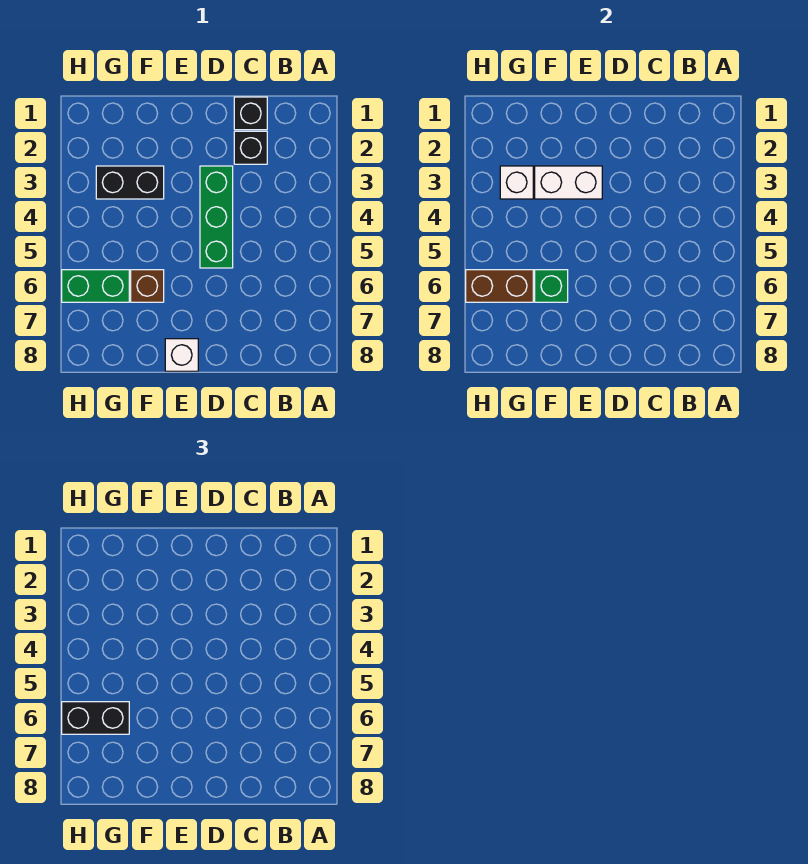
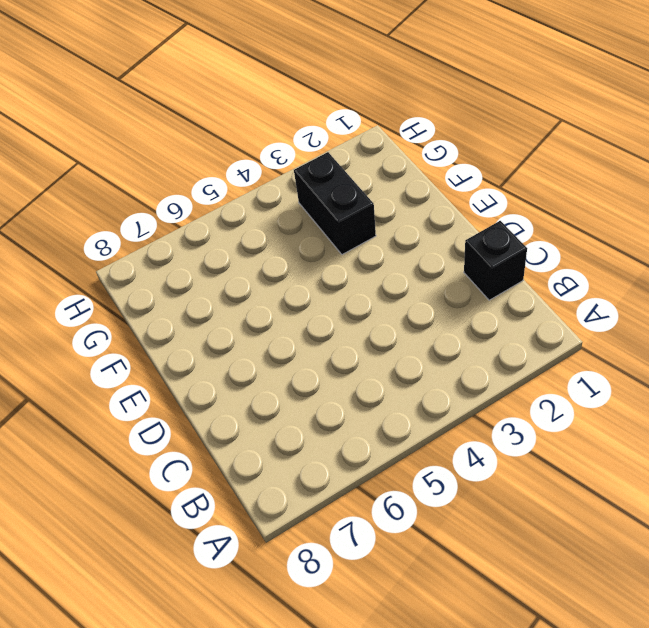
none -> black brick C2 level 1
none -> green brick D3:D5 level 1
none -> white brick E8 level 1

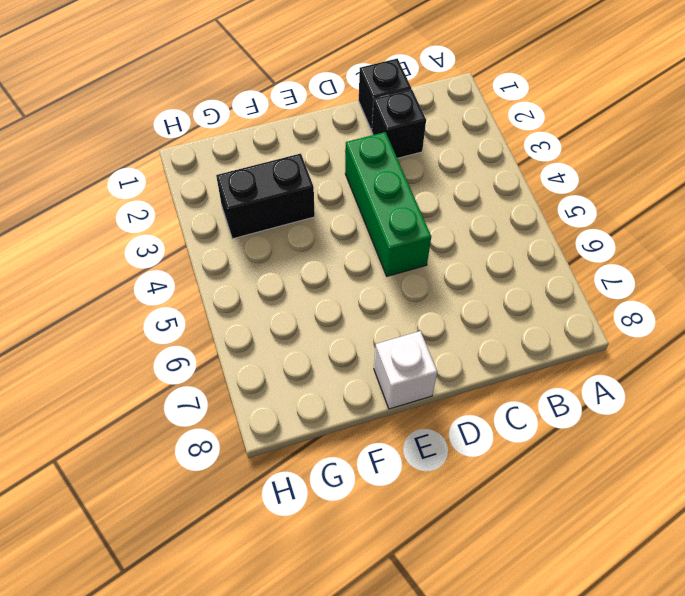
none -> brown brick F6 level 1
none -> green brick G6:H6 level 1
none -> white brick E3:F3 level 2

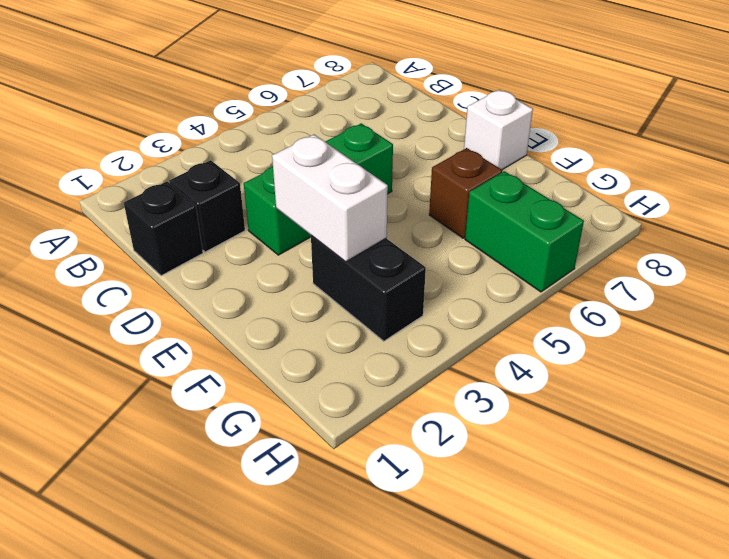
none -> green brick F6 level 2
none -> white brick G3 level 2
none -> brown brick G6:H6 level 2

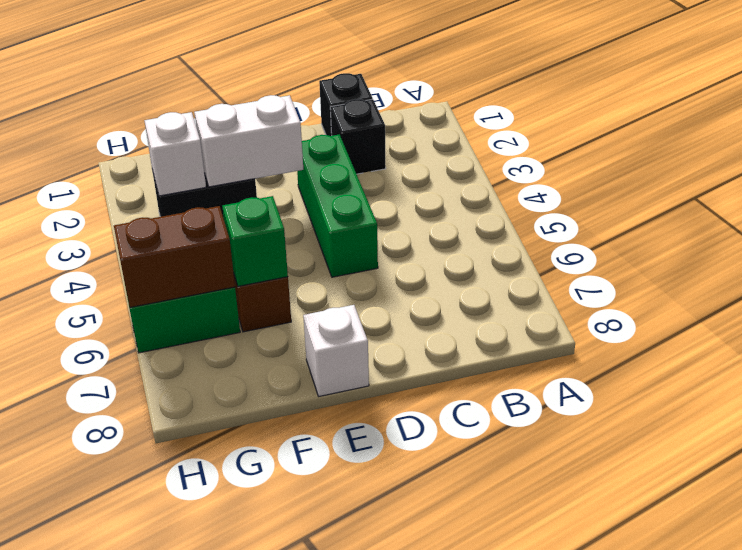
none -> black brick G6:H6 level 3

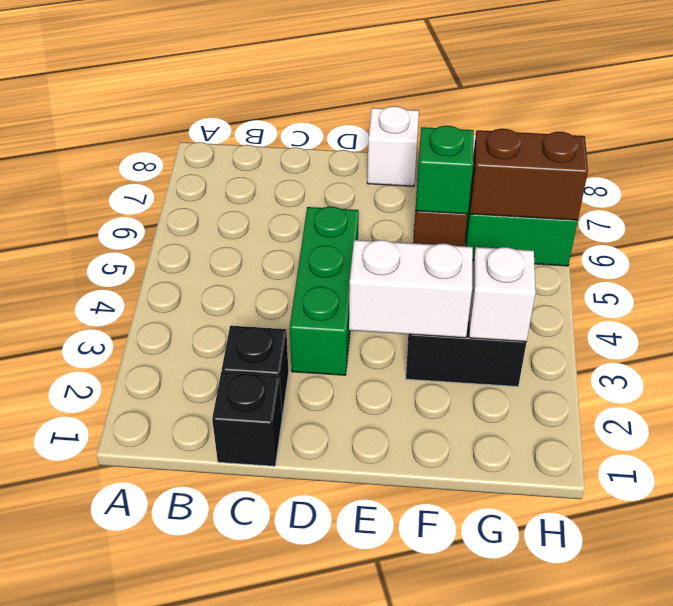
none -> black brick G6:H6 level 3

